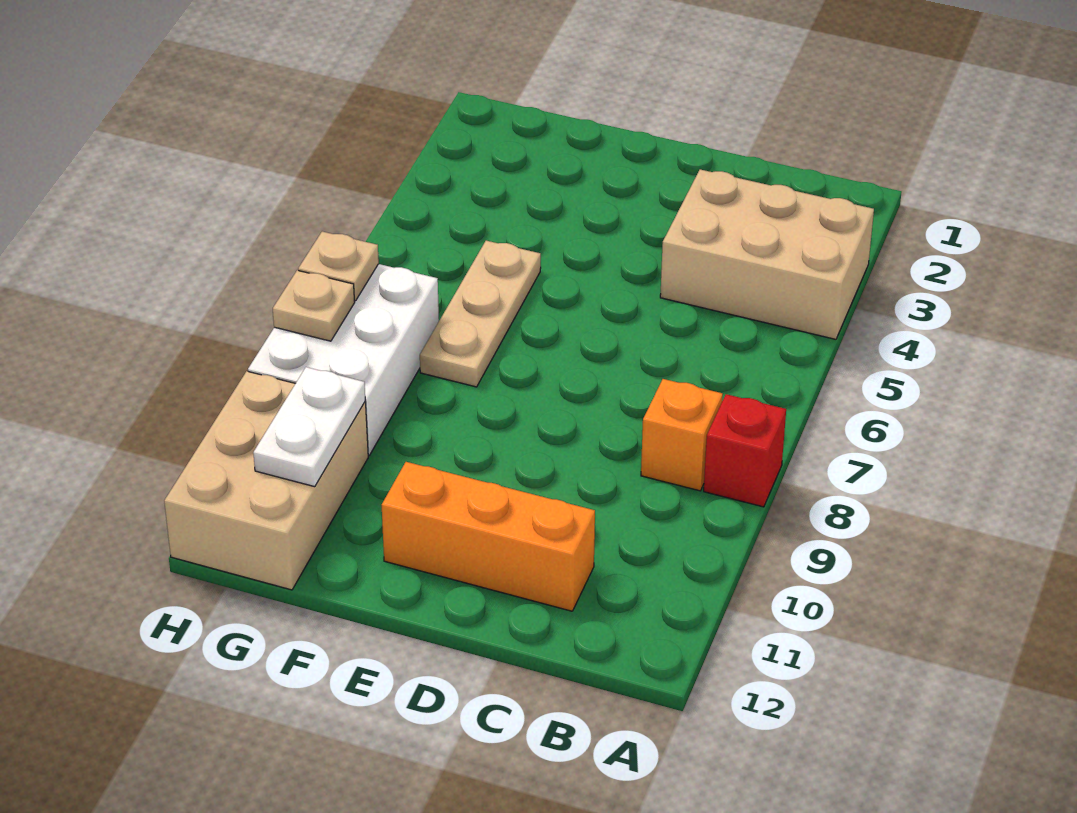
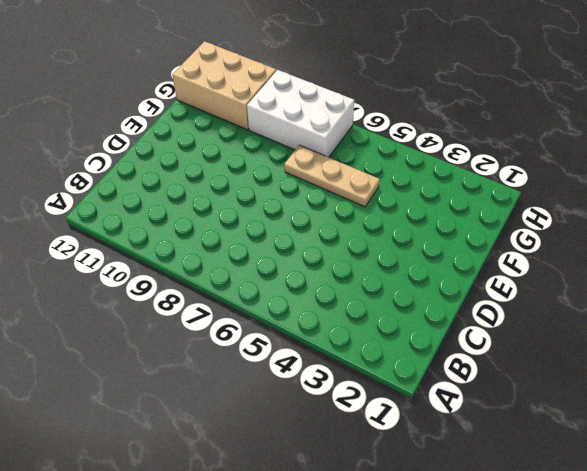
none -> tan brick A3:C4 level 1
none -> red brick A8 level 1

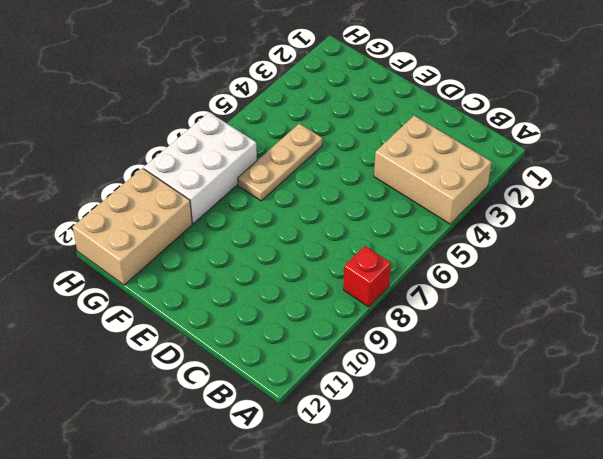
none -> orange brick B8 level 1
none -> orange brick C11:E11 level 1

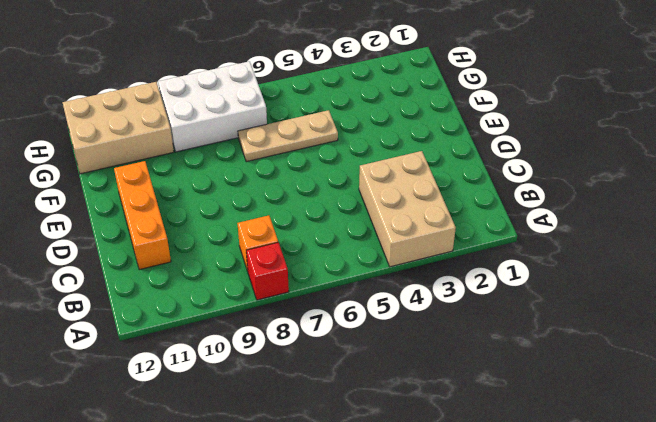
none -> white plate G10:G11 level 2
none -> tan plate H7 level 2

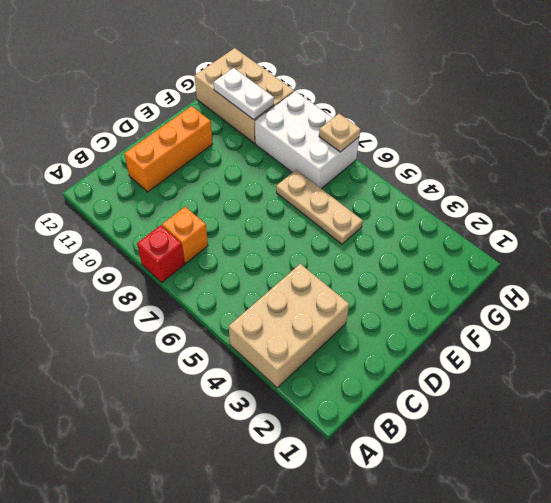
none -> tan plate H8 level 2

